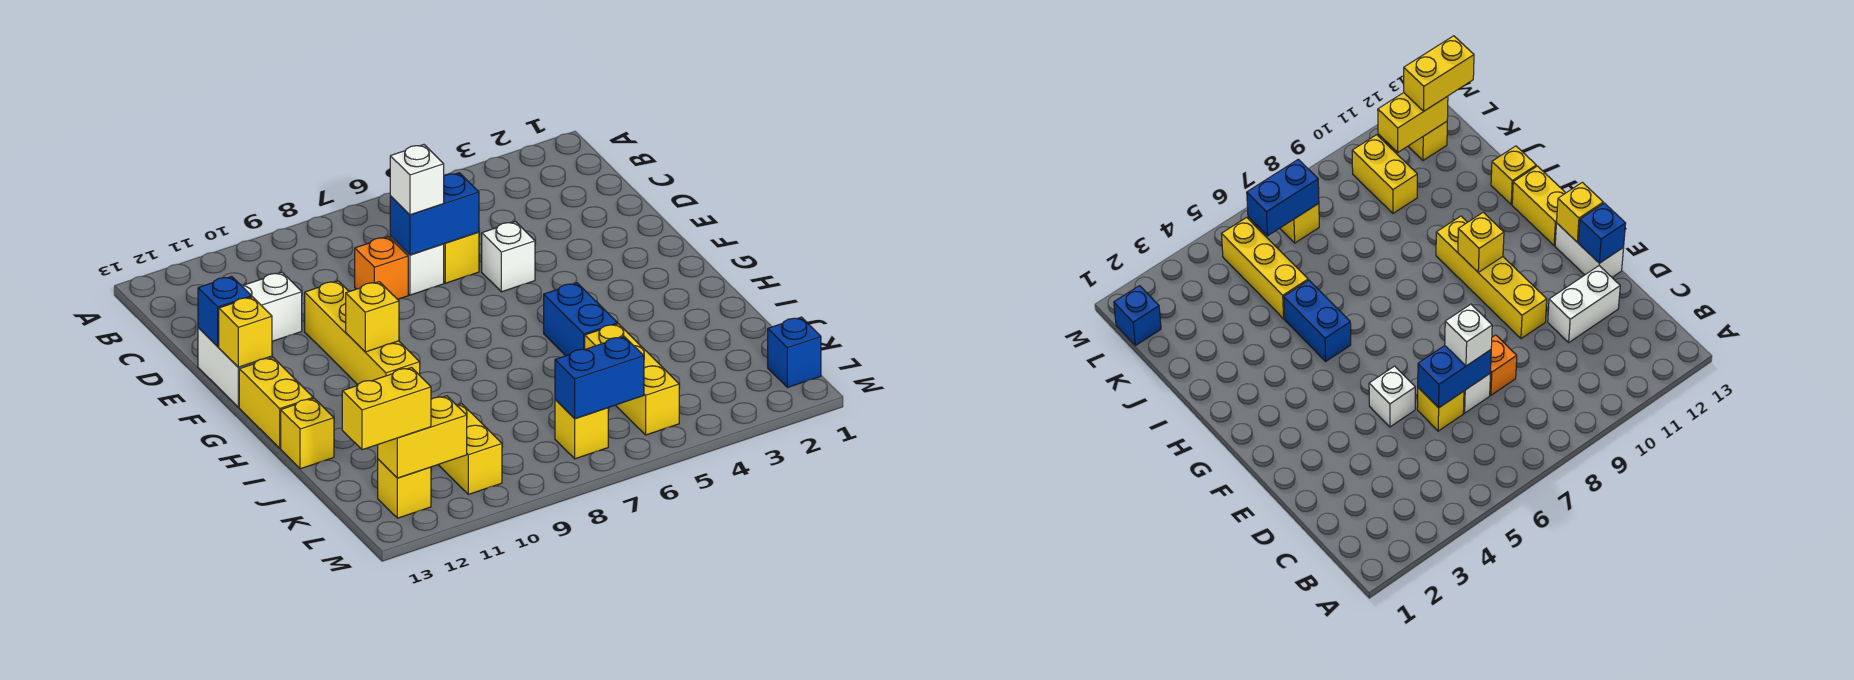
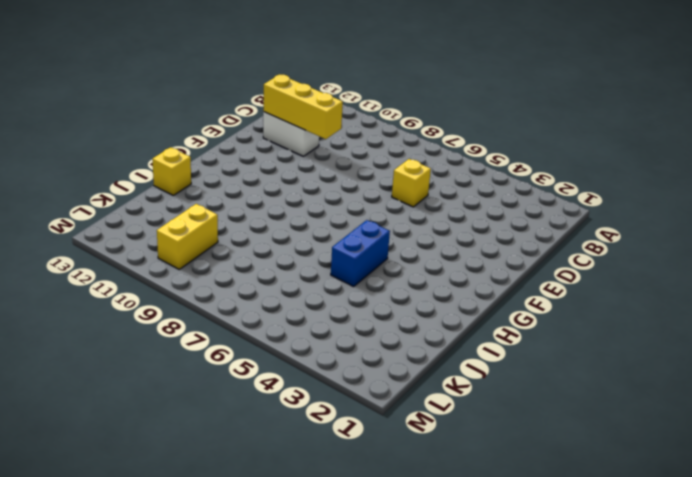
yellow brick D10:D12 level 2 -> yellow brick J5:L5 level 1
none -> white brick D7 level 1
none -> orange brick D8 level 1
none -> white brick E5 level 1

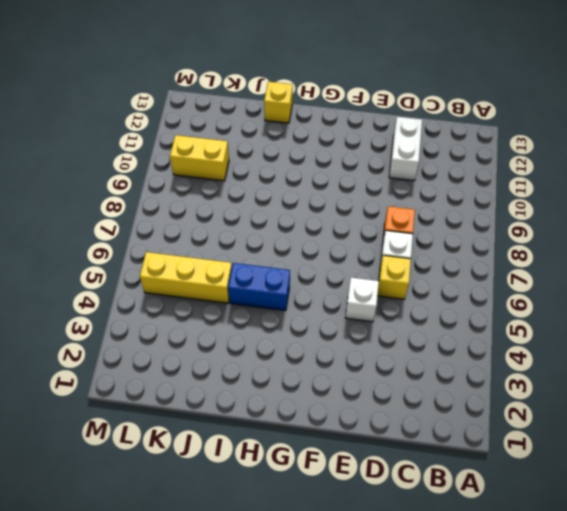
none -> yellow brick E10:H10 level 1
none -> white brick E13:F13 level 1
none -> yellow brick G13:H13 level 1

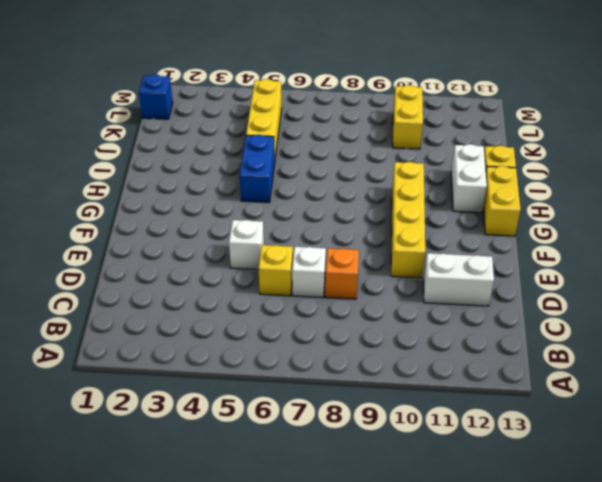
white brick H12:I12 level 1 -> white brick E13:F13 level 1
none -> yellow brick L7 level 1
none -> yellow brick L12 level 1
none -> blue brick D6:D7 level 2

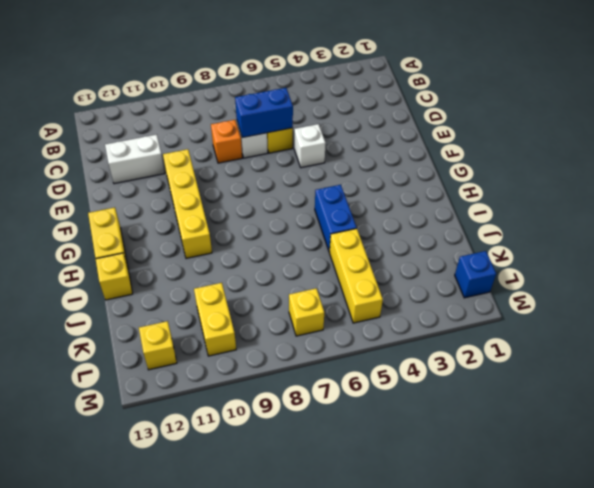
none -> white brick E13:F13 level 1
none -> blue brick E13 level 2
none -> yellow brick F13 level 2

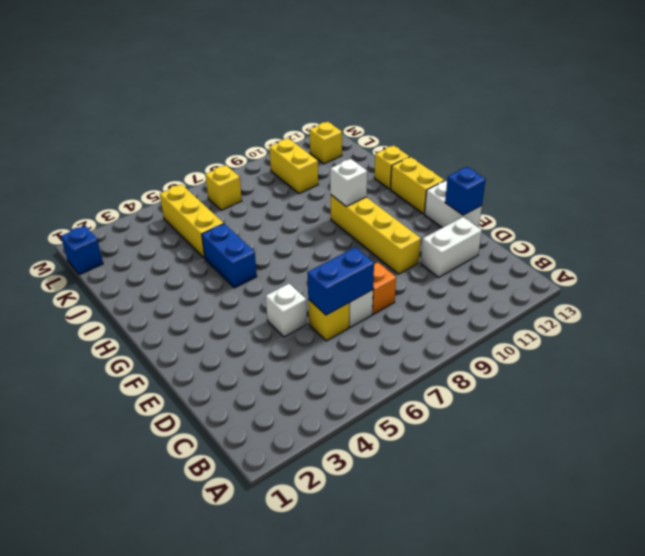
white brick H10 level 2 -> white brick D7 level 3
none -> yellow brick F13 level 2
none -> yellow brick G10 level 2
none -> blue brick L6:L7 level 2

